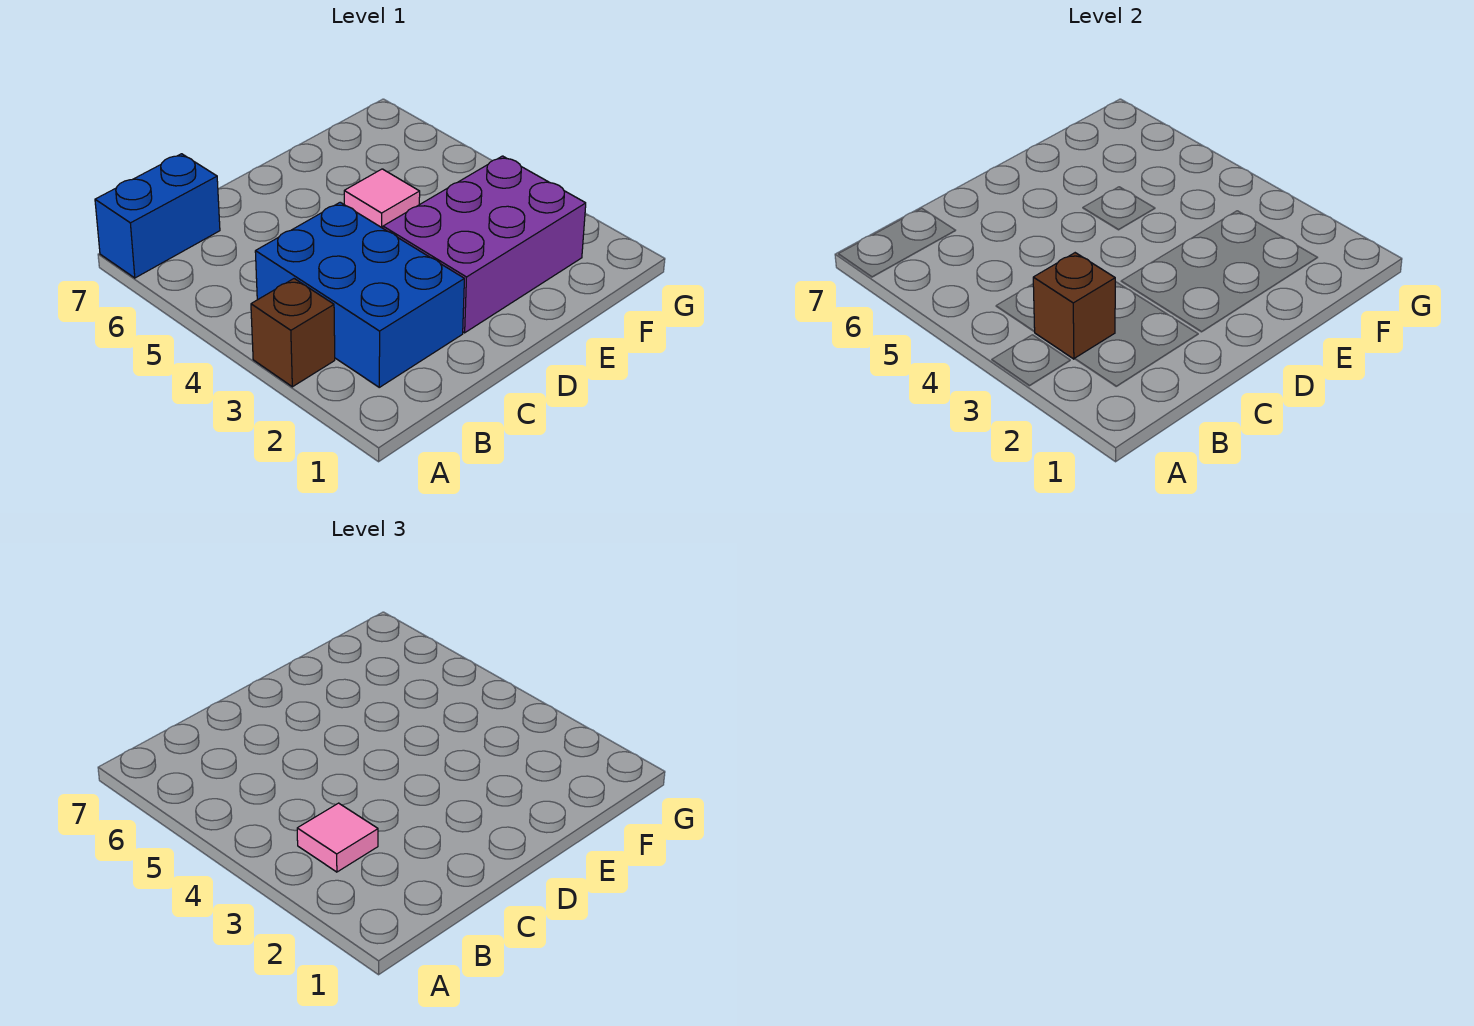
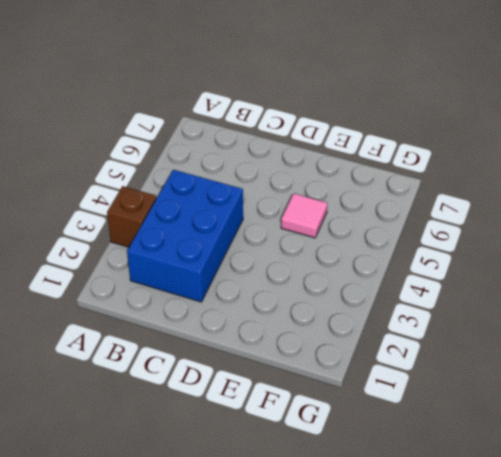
none -> blue brick A7:B7 level 1
none -> purple brick D2:F3 level 1

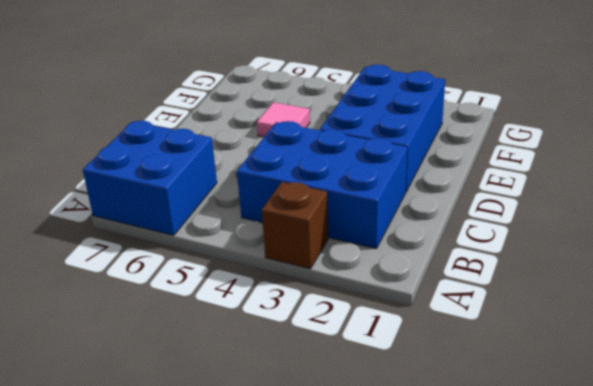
blue brick A6:B7 level 1 -> blue brick A7:B7 level 1
blue brick D2:F3 level 1 -> purple brick D2:F3 level 1
none -> brown brick B3 level 2
none -> pink tile B3 level 3

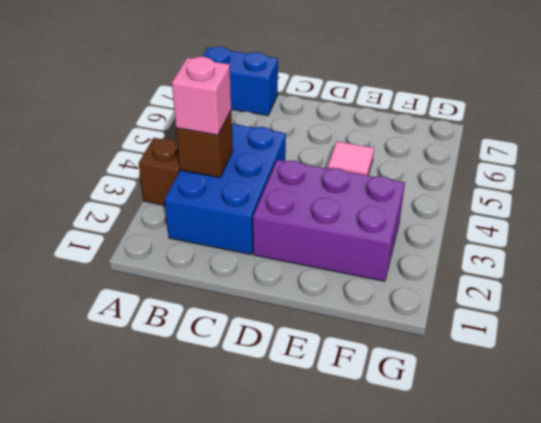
pink brick B3 level 3 -> pink tile B3 level 3

